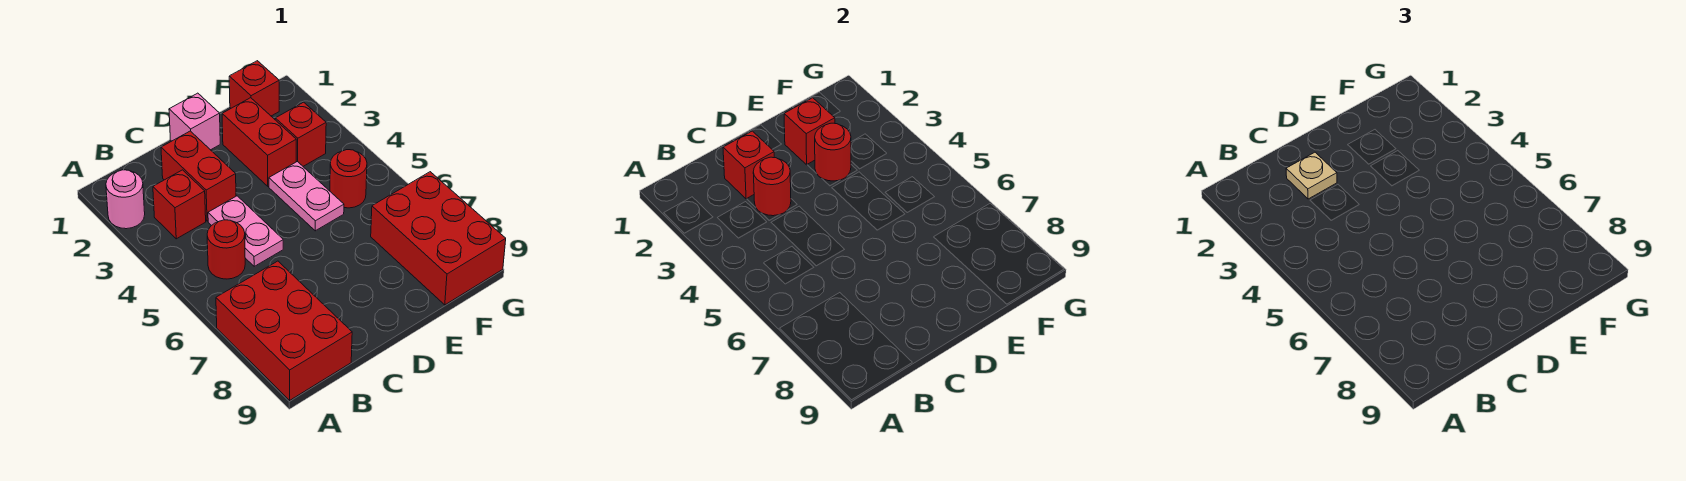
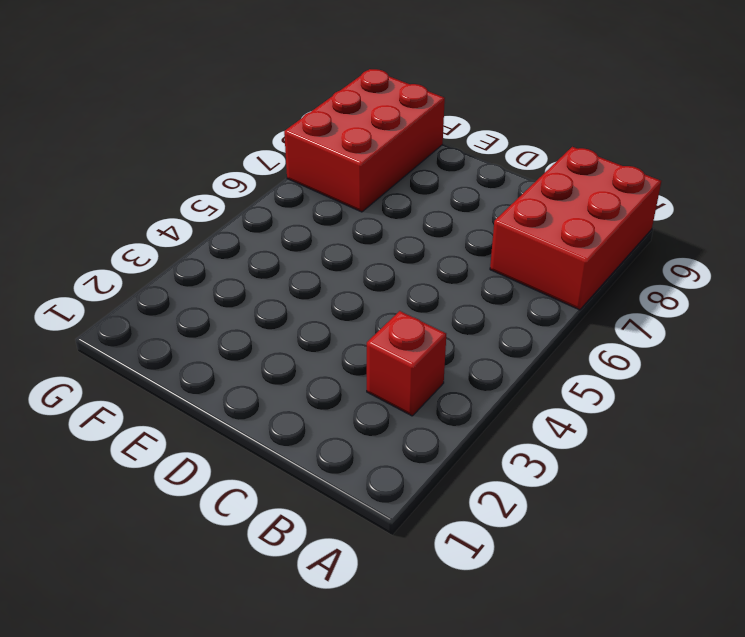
none -> pink round brick A2 level 1
none -> red round brick B5 level 1
none -> red brick C2:C3 level 1

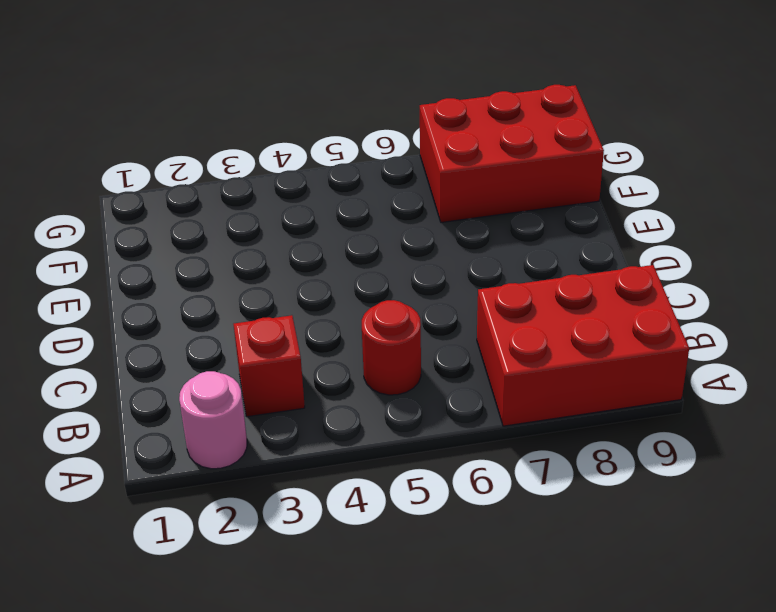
none -> red brick C2:C3 level 1
none -> pink plate C4:C5 level 1
none -> pink brick D1 level 1

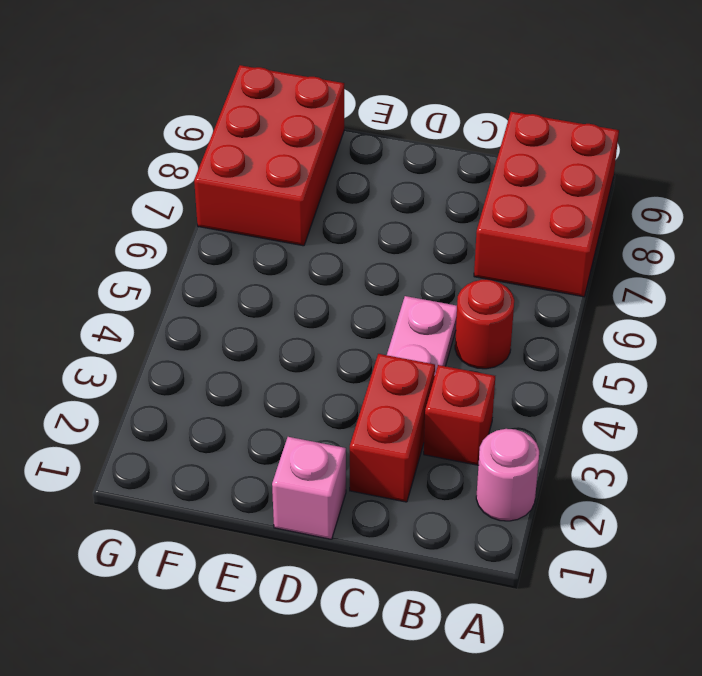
none -> red brick E2:E3 level 1
none -> pink plate E4:E5 level 1
none -> red brick F1 level 1

